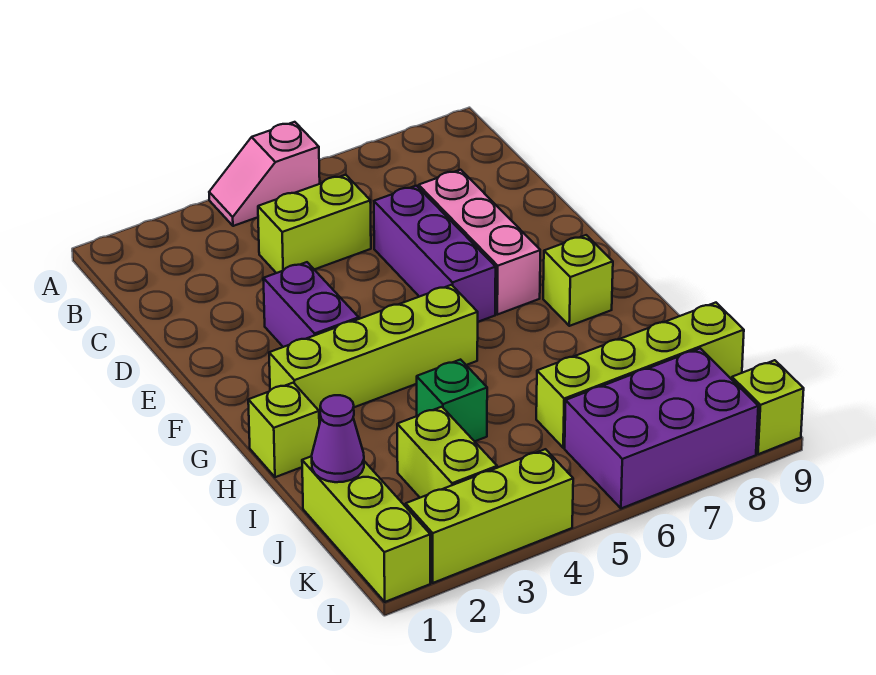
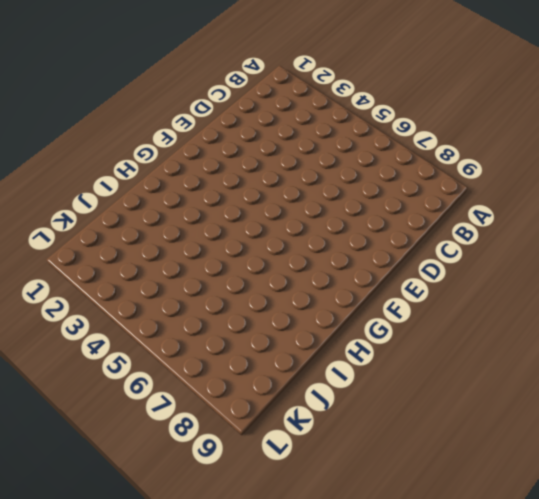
none -> pink slope A4:A5 level 1 top 5
none -> lime brick C4:C5 level 1
none -> purple brick D6:F6 level 1

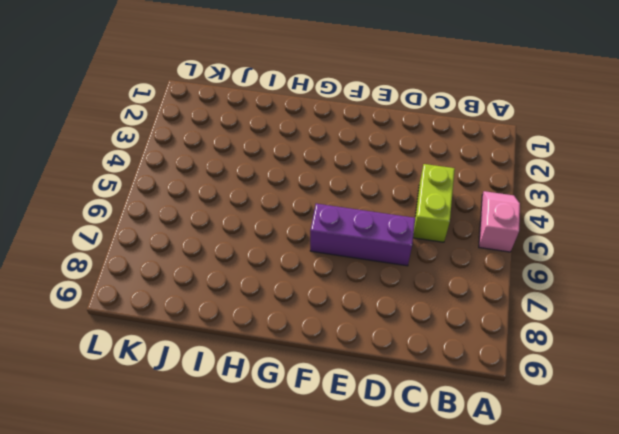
none -> pink brick D7:F7 level 1
none -> purple brick E3:F3 level 1
none -> lime brick G2:G5 level 1

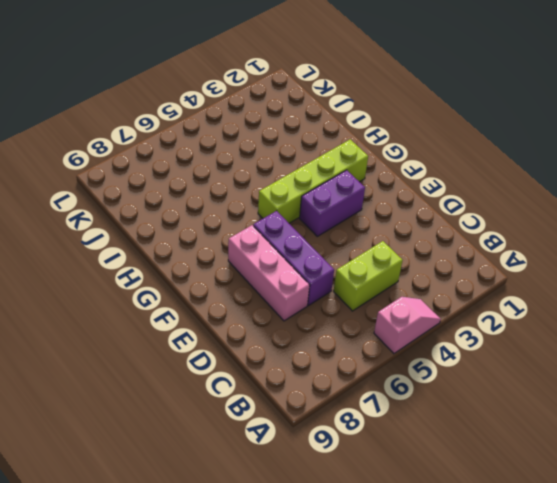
purple brick F3:F4 level 1 -> purple brick E3:F3 level 1
none -> lime brick G8 level 1
none -> lime brick H1 level 1
none -> green brick I4 level 1

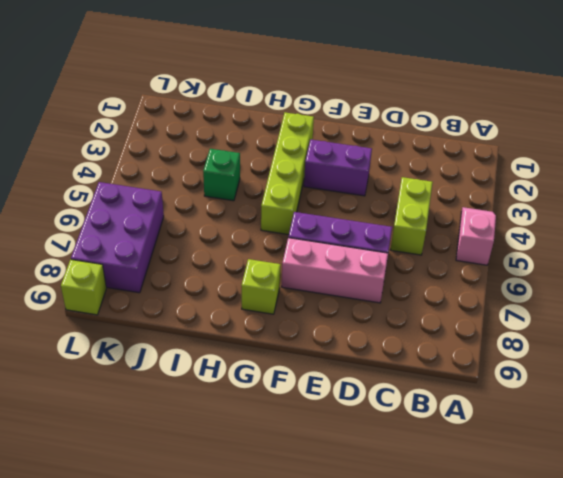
none -> lime brick H1 level 1
none -> lime brick J1:L1 level 1
none -> lime brick J3:K3 level 1

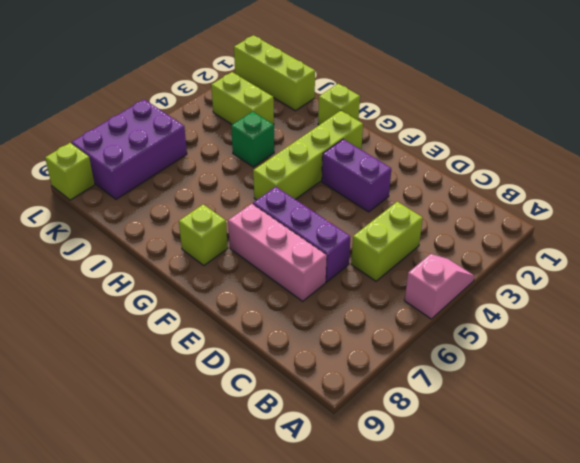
none -> lime brick J6:J9 level 1
none -> lime brick L2:L4 level 1
none -> purple cone J1 level 2

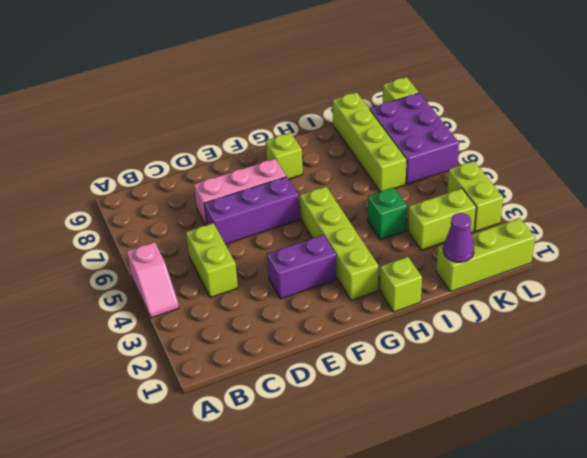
lime brick L3:L4 level 1 -> lime brick L2:L4 level 1

